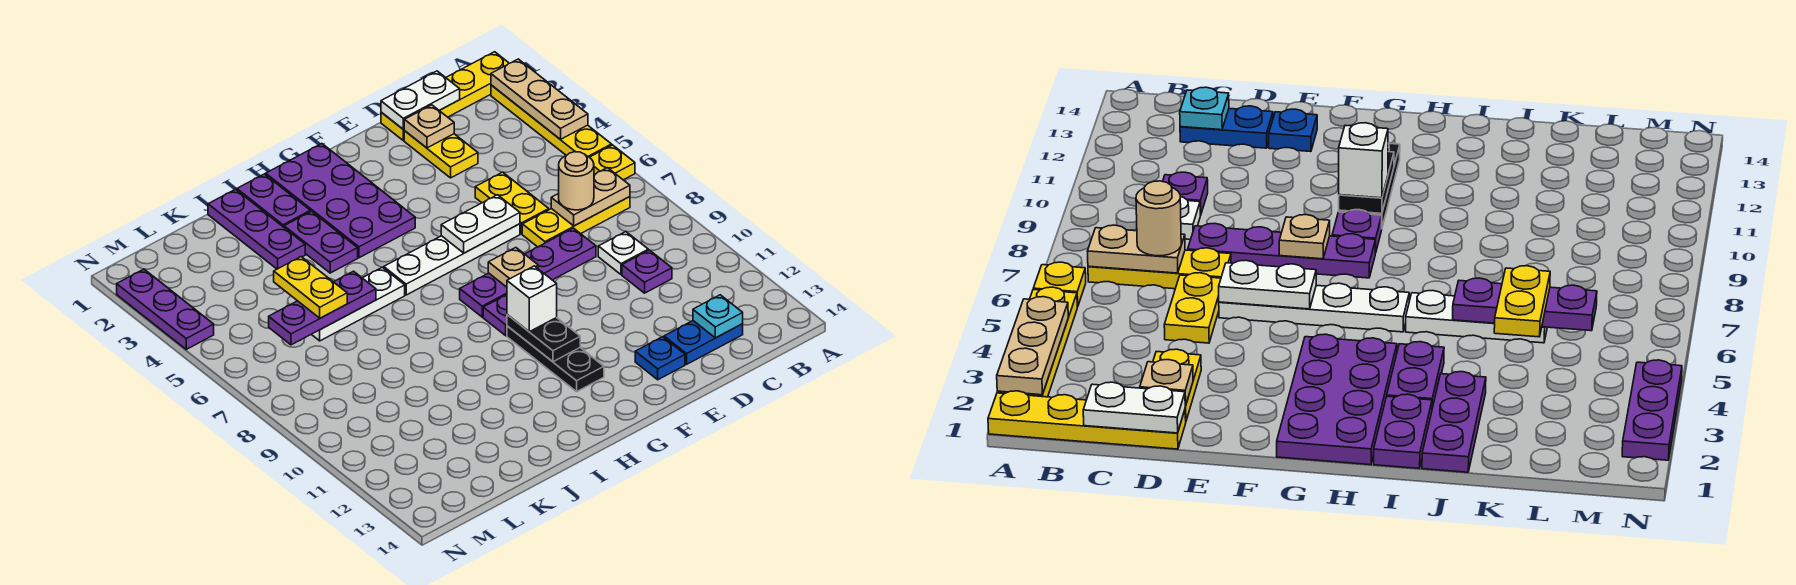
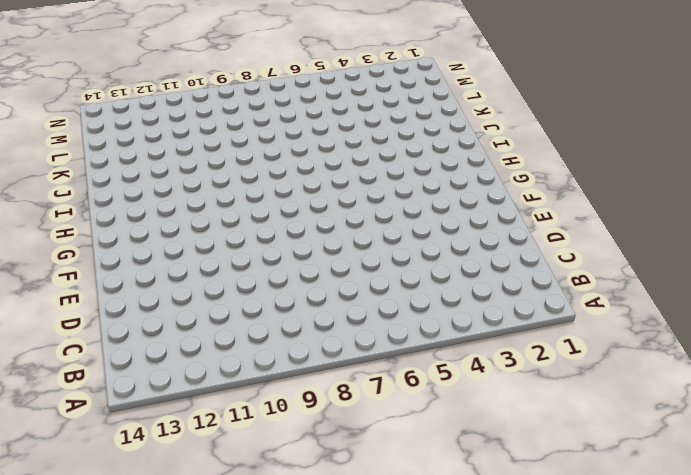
none -> yellow plate A1:D1 level 1
none -> yellow plate A2:A5 level 1
none -> yellow plate A6 level 1
none -> yellow plate B7:D7 level 1

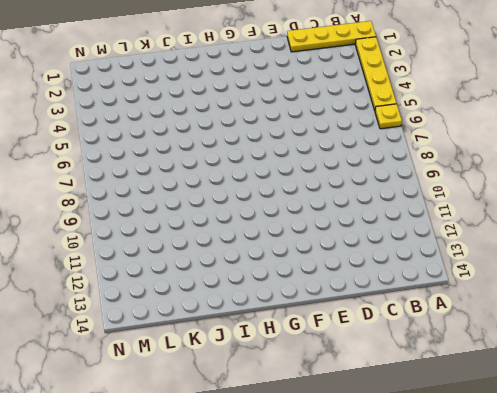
none -> yellow plate B7:D7 level 1
none -> white plate C9 level 1
none -> purple plate C10 level 1
none -> blue plate C13:D13 level 1

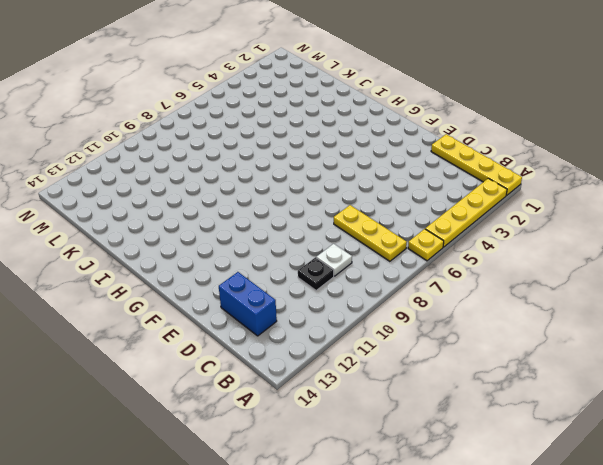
black plate C10 level 1 -> purple plate C10 level 1
blue brick C13:D13 level 1 -> blue plate C13:D13 level 1
none -> yellow plate D2:D3 level 1
none -> yellow plate D5:D6 level 1
none -> purple plate D8:G8 level 1
none -> white plate E6:H6 level 1

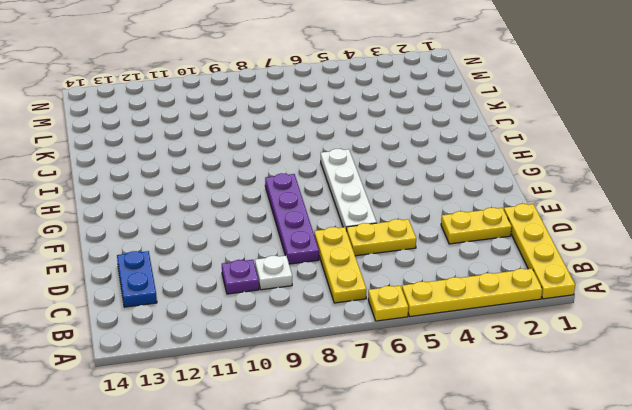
none -> blue plate E13 level 1
none -> purple plate G1:H4 level 1
none -> purple plate G9 level 1
none -> black plate G10:G12 level 1

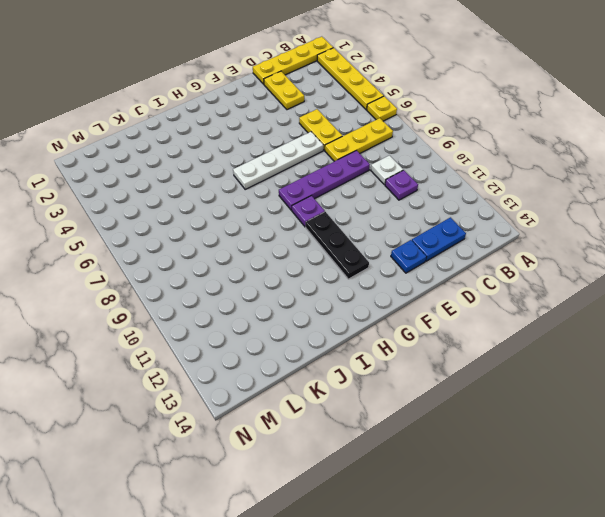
none -> purple plate G1:H4 level 1
none -> purple plate I1:I2 level 1
none -> purple plate I3:I4 level 1
none -> white plate I6:K6 level 1

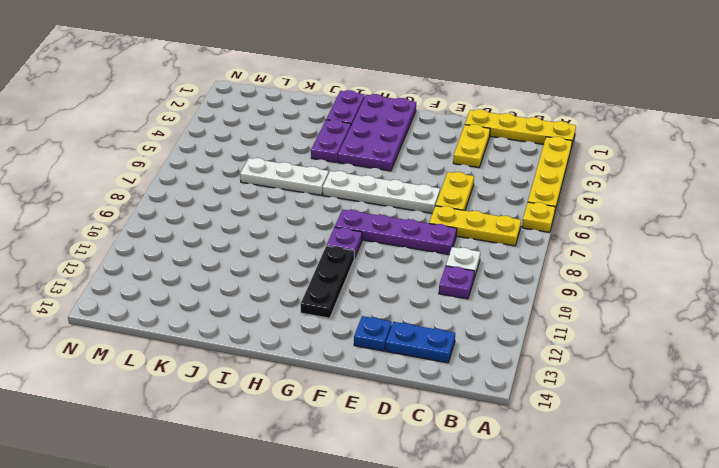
none -> purple plate J1:J3 level 1
none -> purple plate N2:N4 level 1
none -> tan plate A2:A4 level 2
none -> tan plate B7:C7 level 2

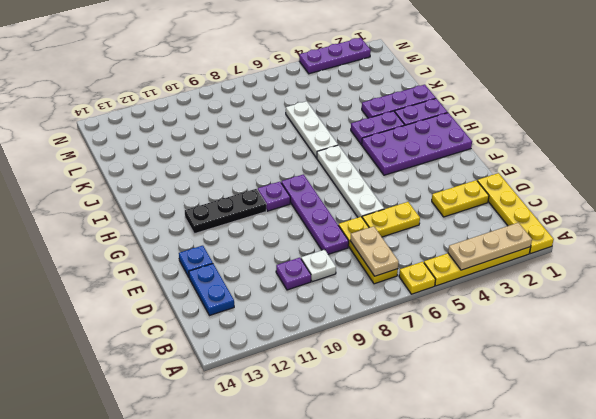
none -> white plate C1:D1 level 2
none -> cyan plate C13 level 2
none -> tan plate D2 level 2
none -> white plate E6:F6 level 2

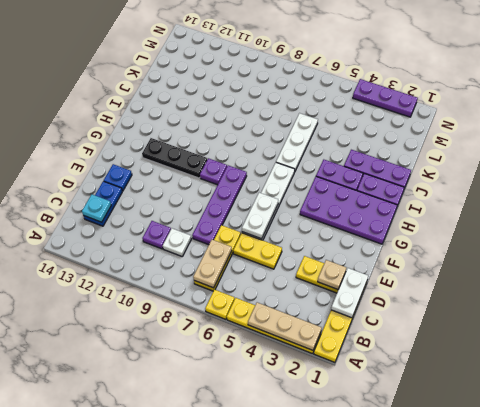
none -> tan plate F8 level 2
none -> black plate G10:G11 level 2
none -> purple plate J6:L6 level 2
none -> tan round brick C7 level 3

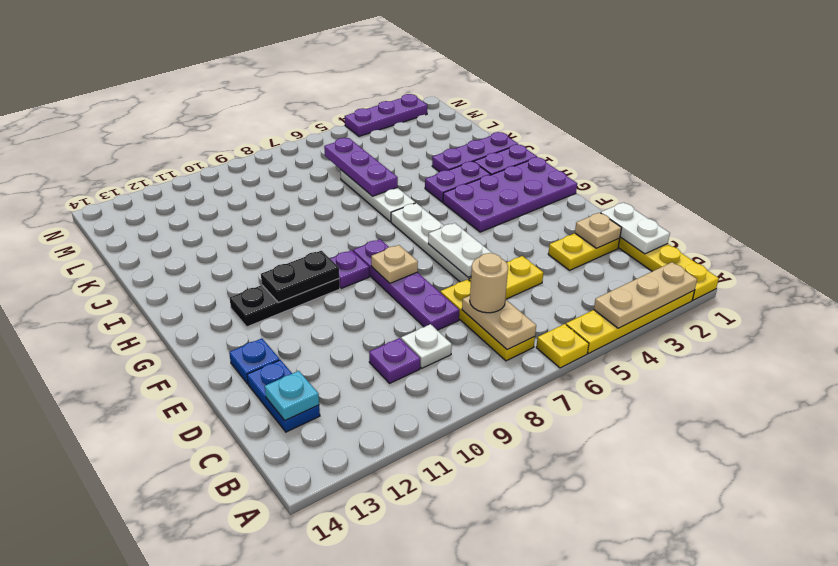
none -> white brick G10 level 3
none -> yellow plate K5:K6 level 3

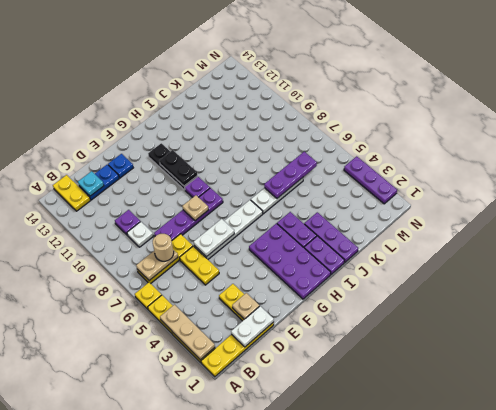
yellow plate B13:B14 level 1 -> yellow plate K5:K6 level 3
none -> white brick G10 level 3

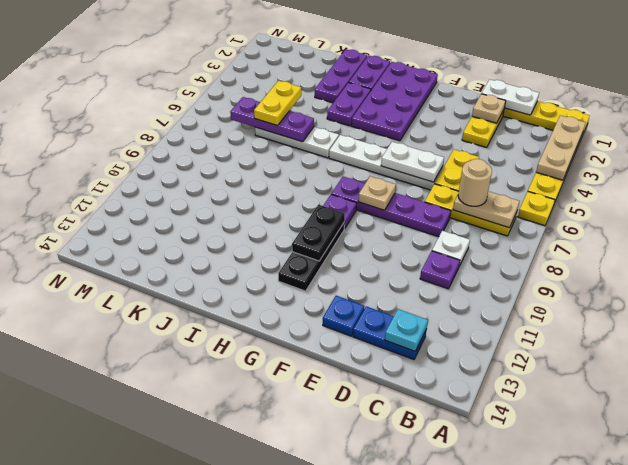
none -> purple plate N2:N4 level 1
none -> white brick G10 level 3

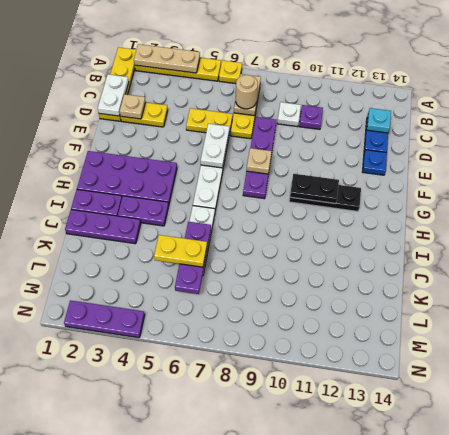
none -> purple plate G9 level 1
none -> white brick G10 level 3

